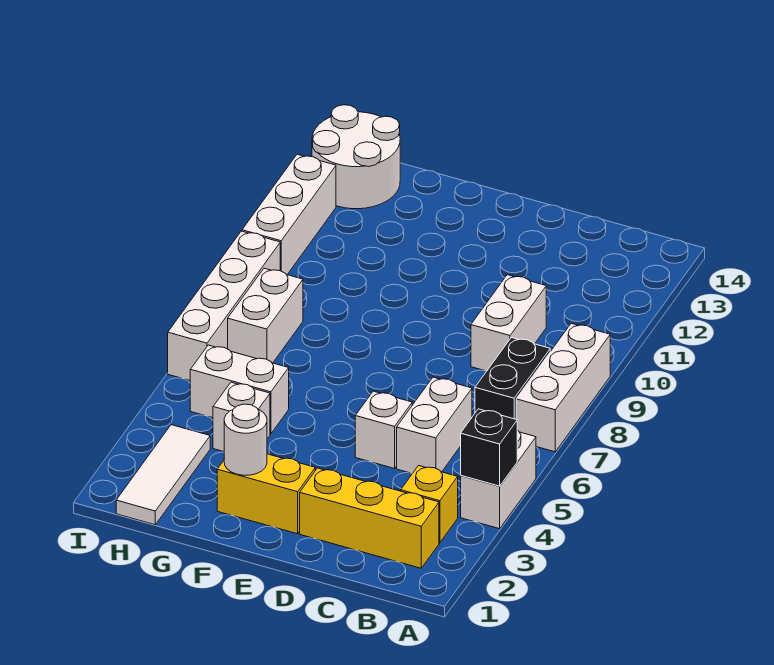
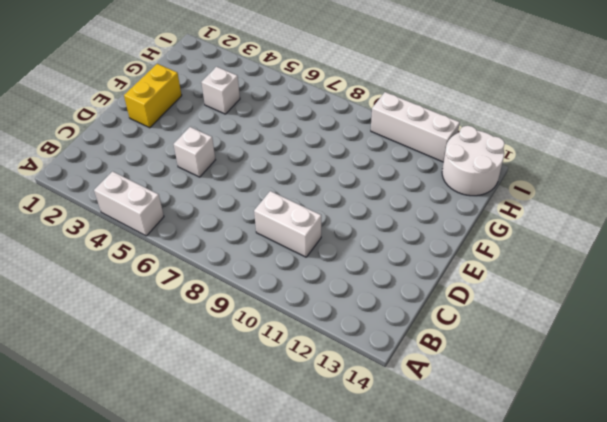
none -> white brick A7:A9 level 1
none -> yellow brick B2:D2 level 1
none -> yellow brick B3 level 1

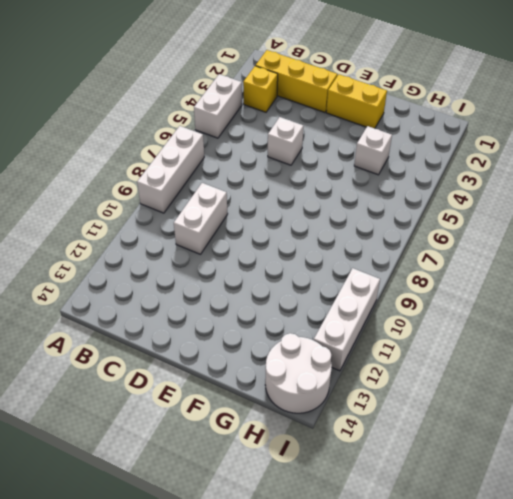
none -> black brick B7:B8 level 1
none -> white brick C5:C6 level 1
none -> white brick G5:H5 level 1

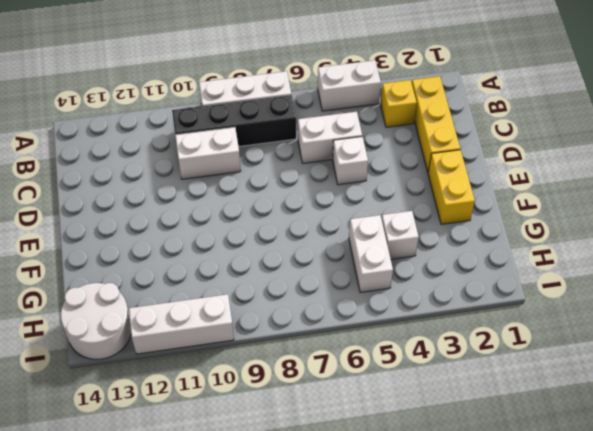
black brick B7:B10 level 1 -> black brick B7:B8 level 1
none -> white tile H1:H3 level 1
none -> white brick H7:H8 level 1
none -> white brick I6:I9 level 1

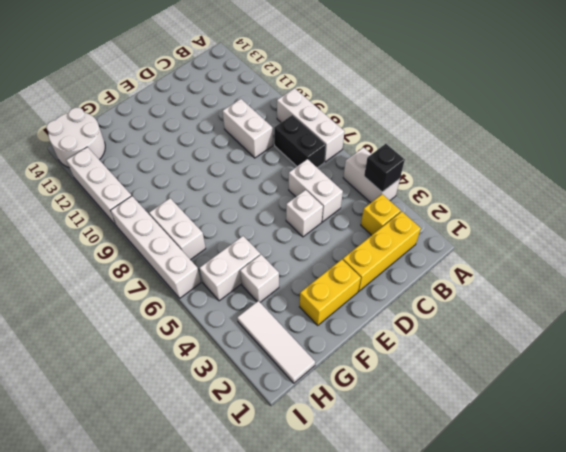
none -> white round brick F2 level 2

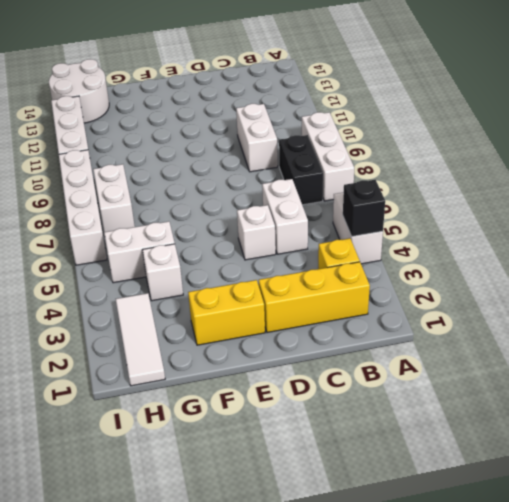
none -> white round brick F2 level 2

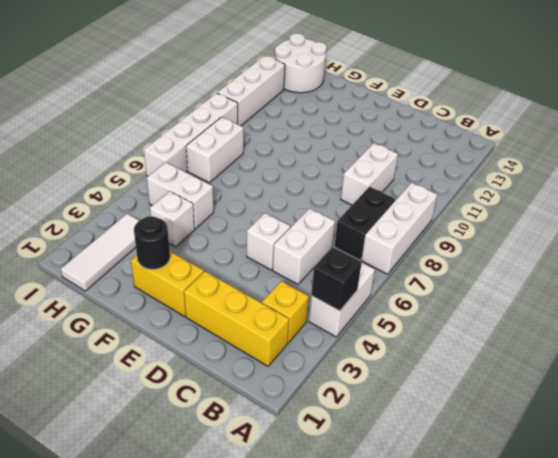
black round brick F2 level 2 -> white round brick F2 level 2

